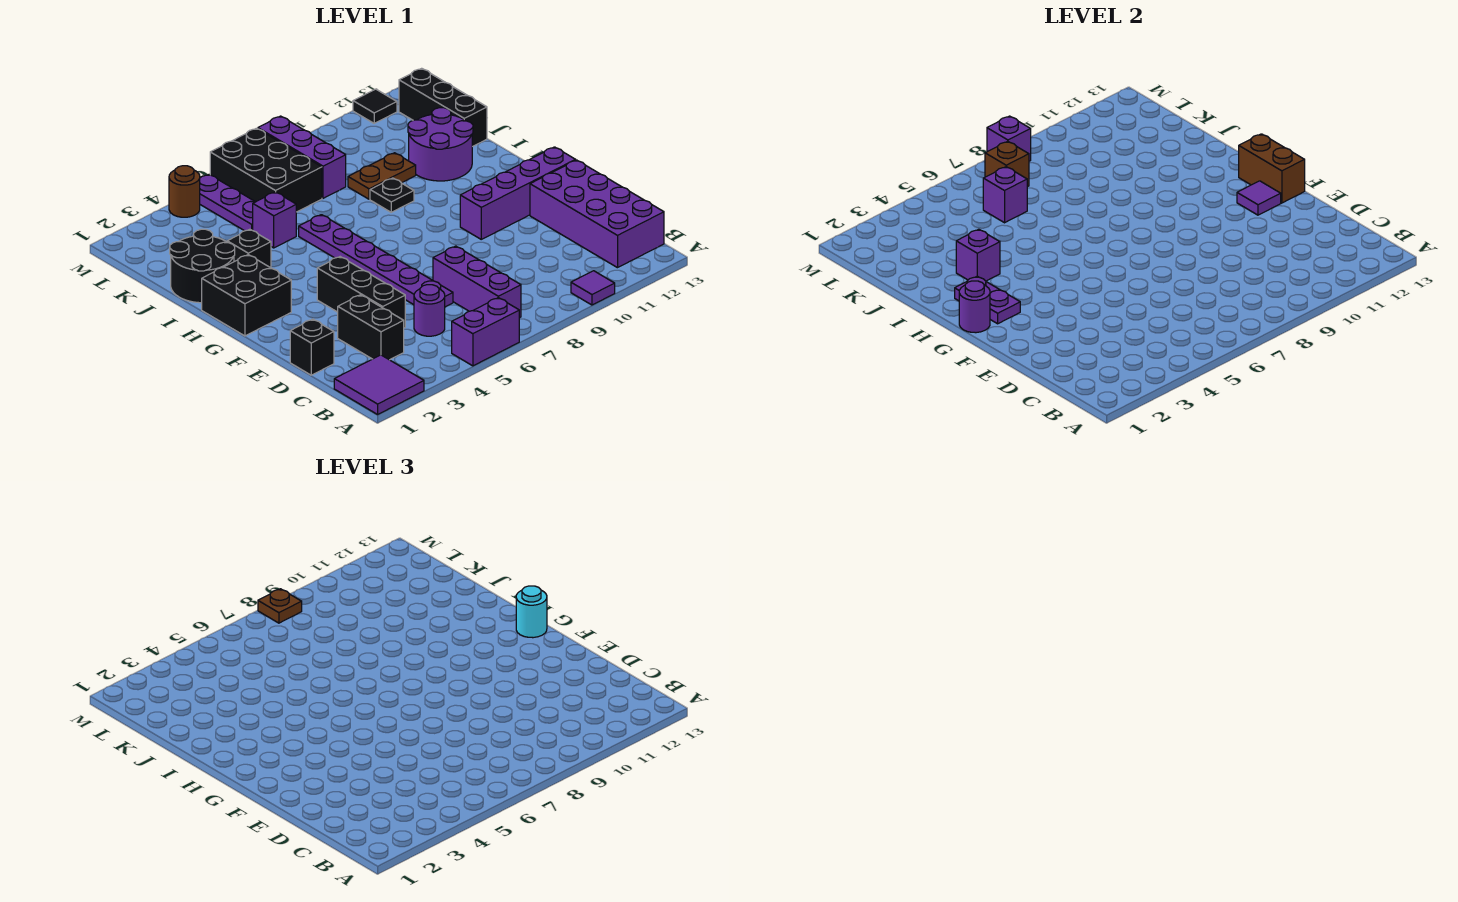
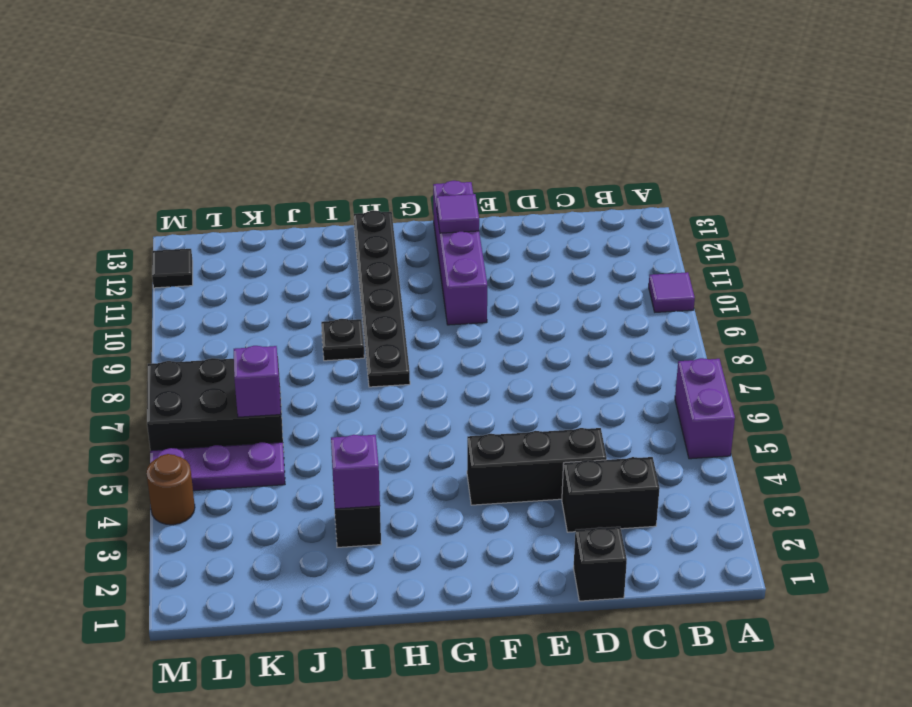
black plate H8:H13 level 1 -> none
none -> purple tile A1:B2 level 1
none -> purple brick B7:D7 level 1
none -> purple brick B12:E13 level 1
none -> purple round brick C5 level 1

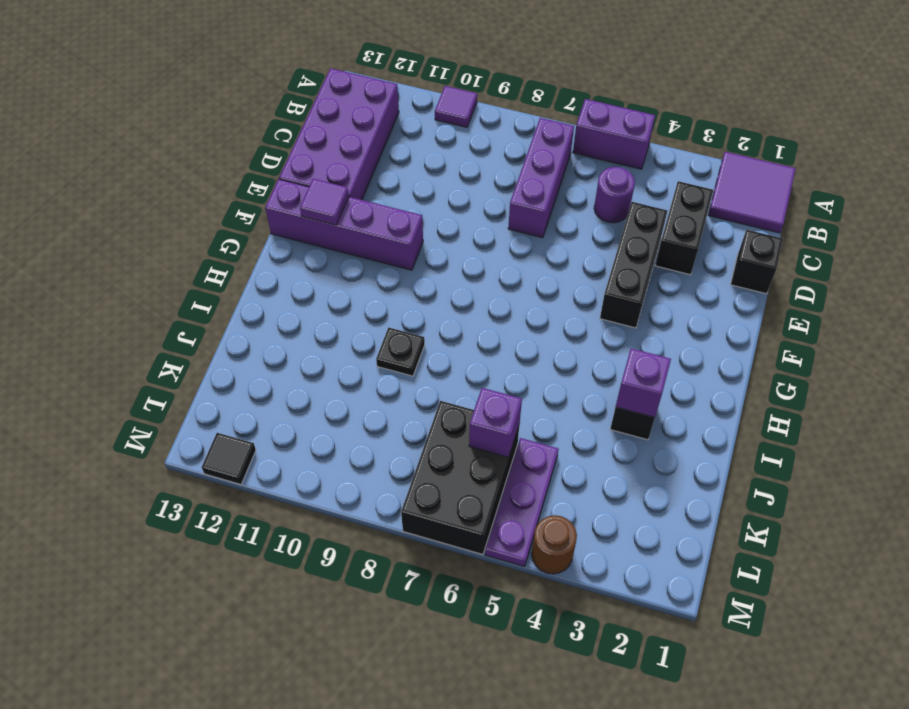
none -> purple plate D6:I6 level 1
none -> black brick G1:H2 level 1
none -> black round brick I1:J2 level 1
none -> purple round brick I11:J12 level 1

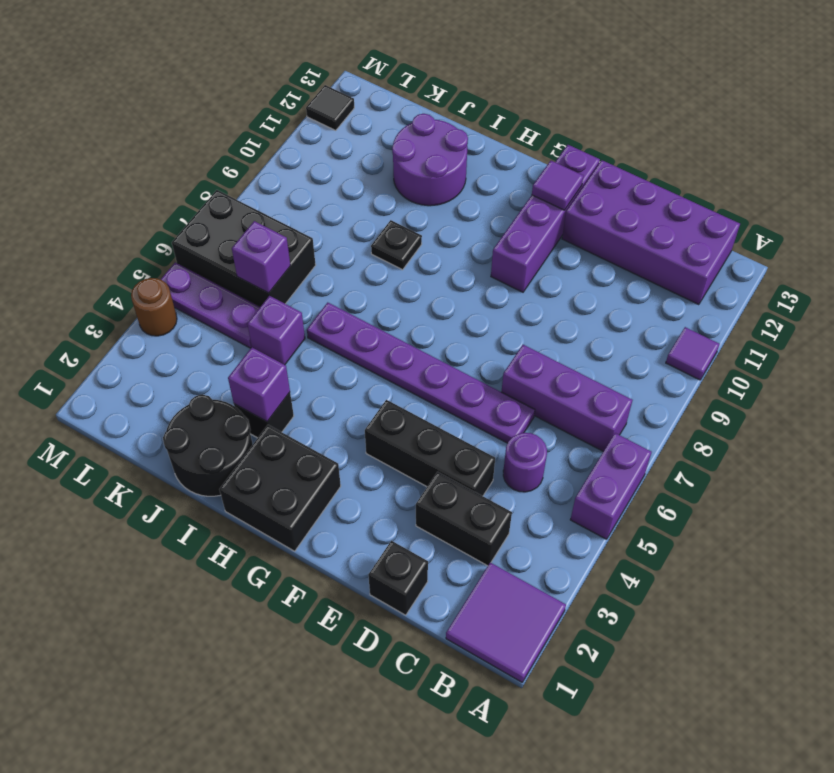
none -> brown plate J9:J10 level 1
none -> black brick J13:L13 level 1
none -> purple brick K8:M8 level 1
none -> brown brick F13:G13 level 2

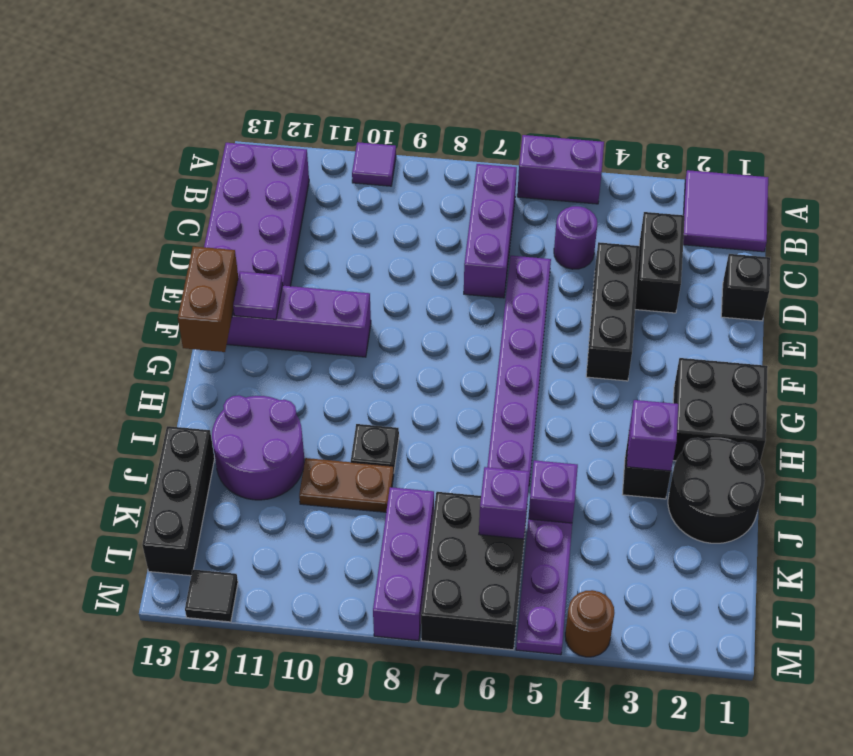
none -> purple round brick G1 level 2
none -> purple plate G2:H2 level 2
none -> brown brick L7 level 2
none -> purple brick M8 level 2

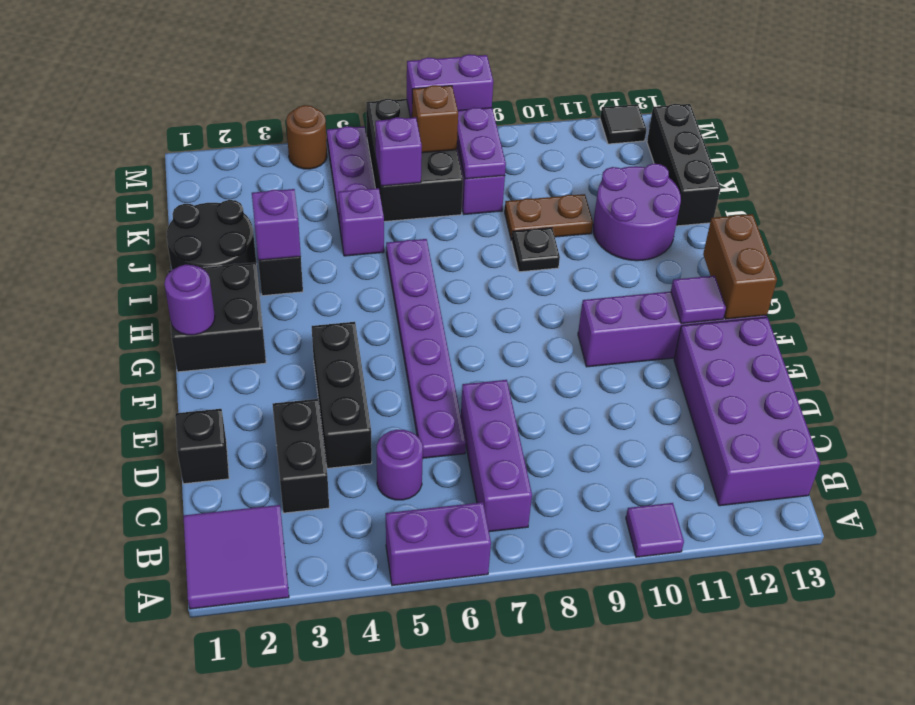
purple plate K8:L8 level 2 -> purple plate G2:H2 level 2
purple brick M7:M8 level 2 -> purple brick M8 level 2
none -> cyan round brick G13 level 3
none -> brown plate M8 level 3

